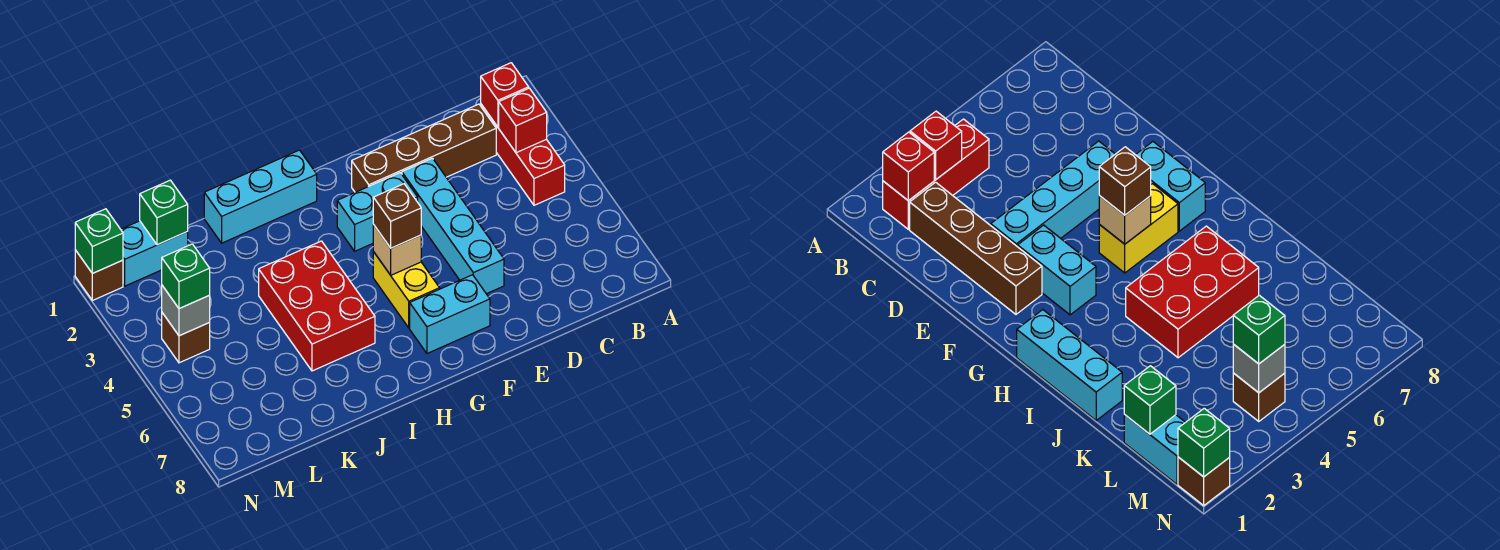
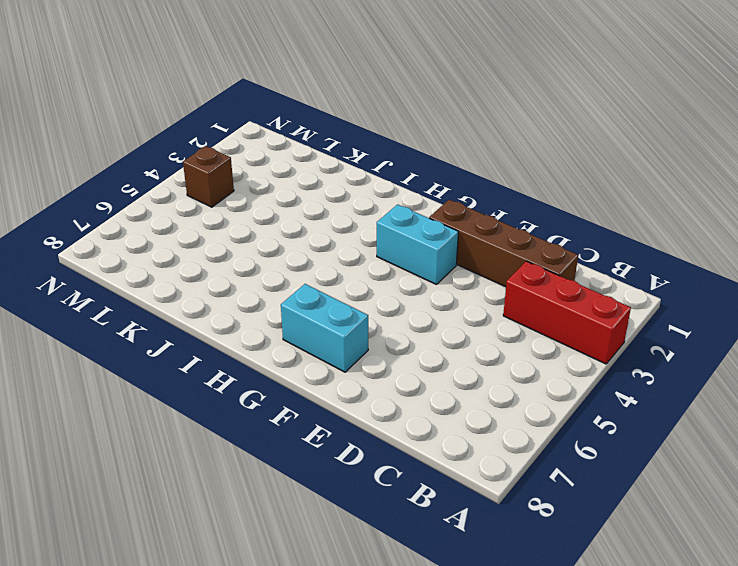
red brick A3:C3 level 1 -> red brick B2:B4 level 1
none -> cyan brick E3:E6 level 1
none -> yellow brick G5:G6 level 1
none -> cyan brick H1:J1 level 1

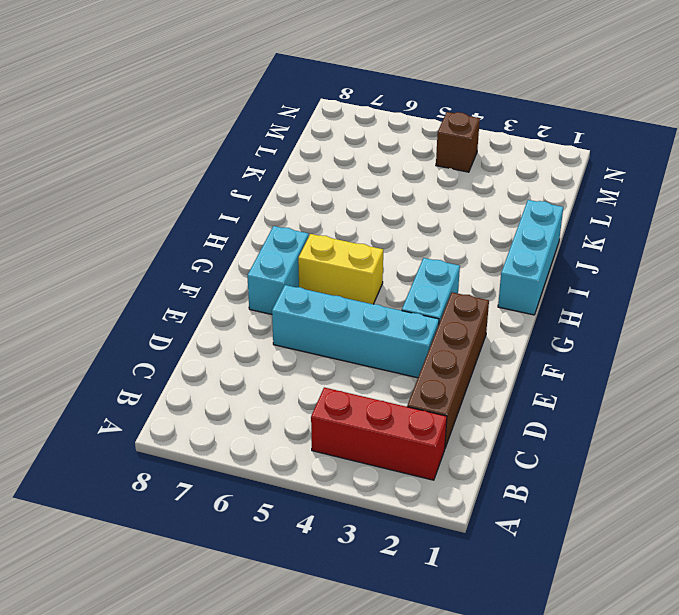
none -> red brick I4:J6 level 1
none -> cyan brick L1:M1 level 1
none -> brown brick N1 level 1

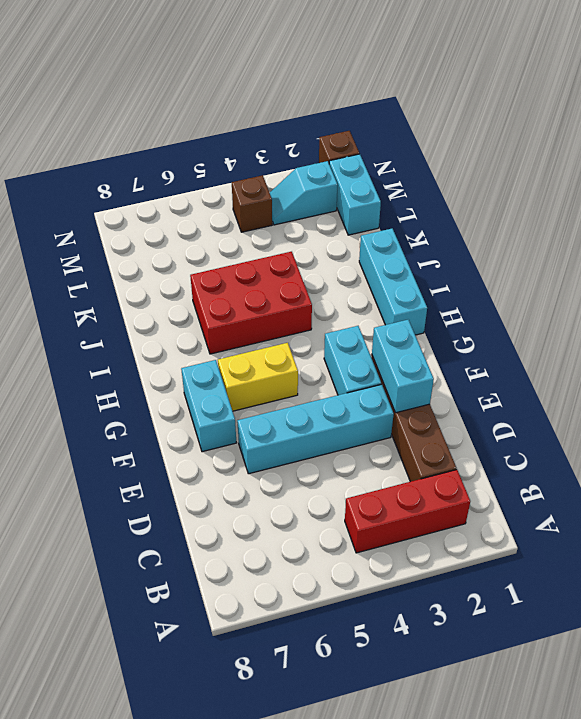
cyan brick E2:F2 level 2 -> none
cyan slope M2:M3 level 1 top 2 -> none
none -> red brick B2 level 2
none -> red brick B3 level 2
none -> tan brick G5 level 2

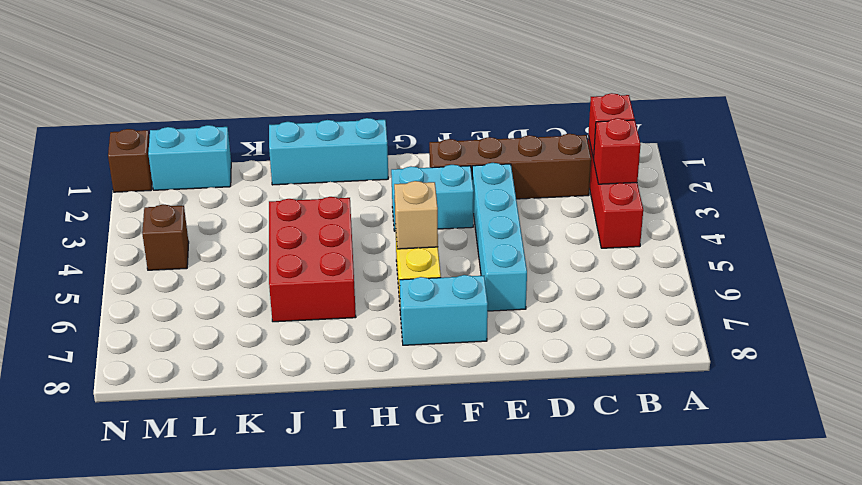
none -> green brick L1 level 2
none -> grey brick M4 level 2
none -> green brick N1 level 2

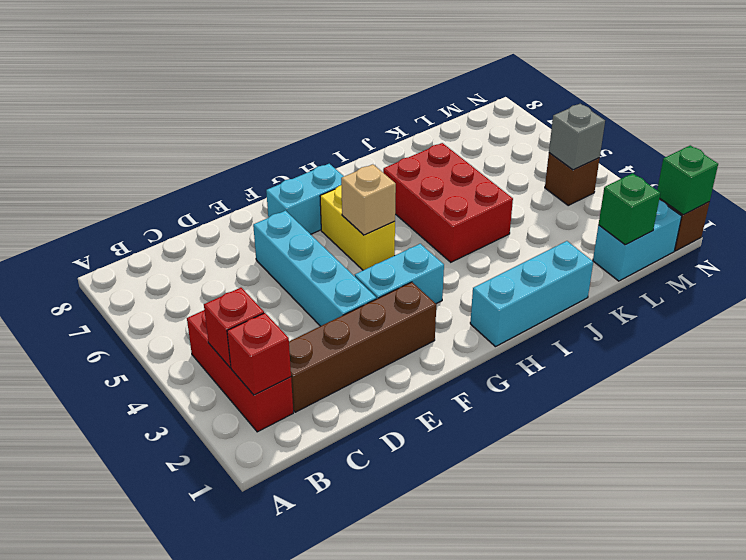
none -> brown brick G5 level 3
none -> green brick M4 level 3

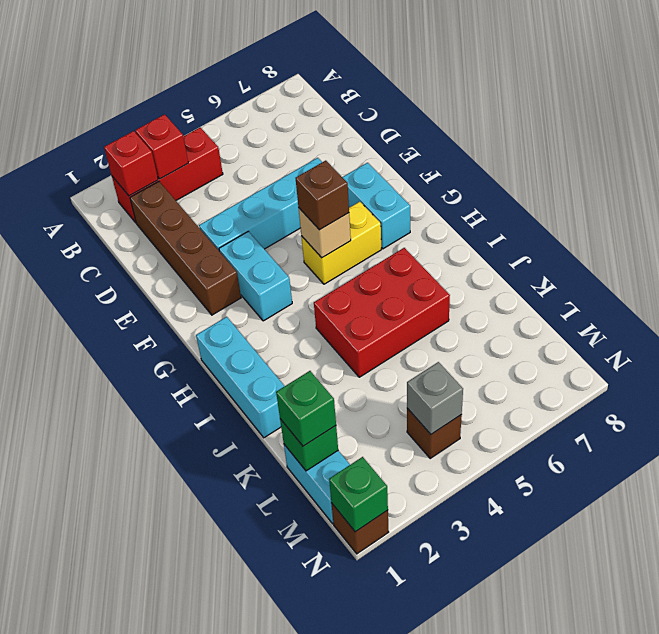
green brick L1 level 3 -> green brick M4 level 3

